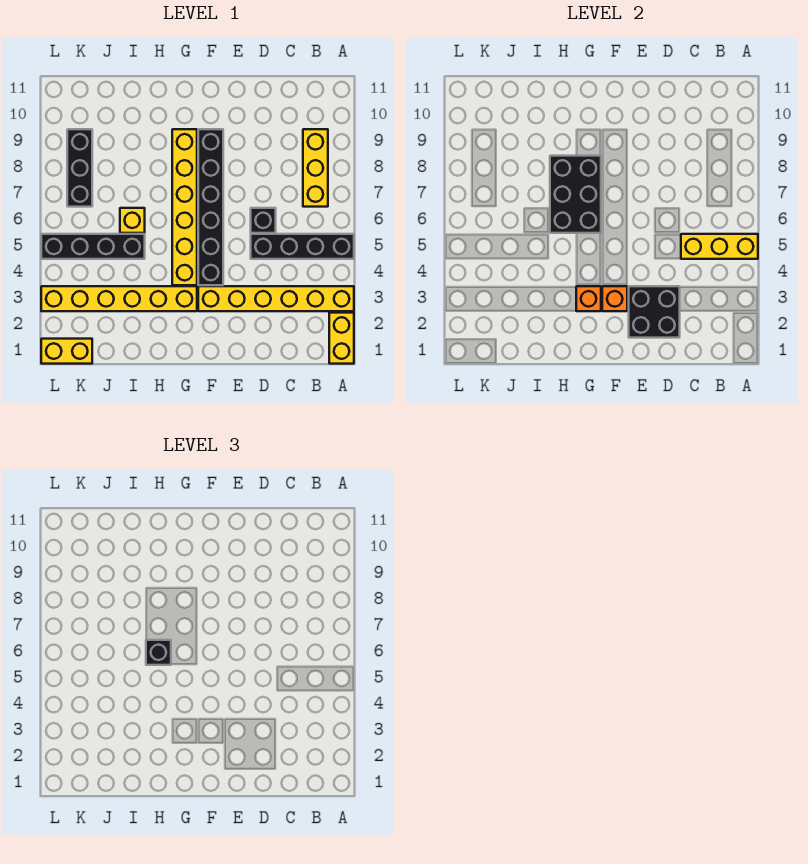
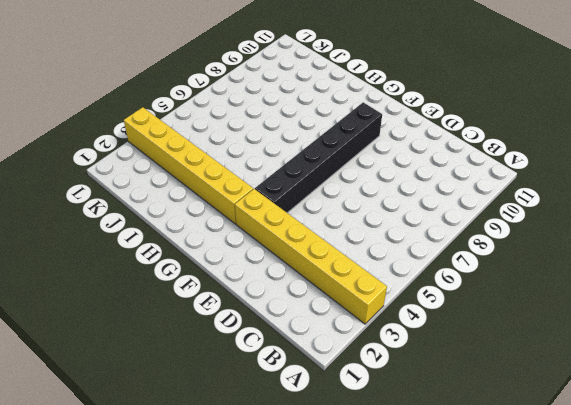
none -> yellow brick A1:A2 level 1
none -> black brick A5:D5 level 1
none -> yellow brick B7:B9 level 1

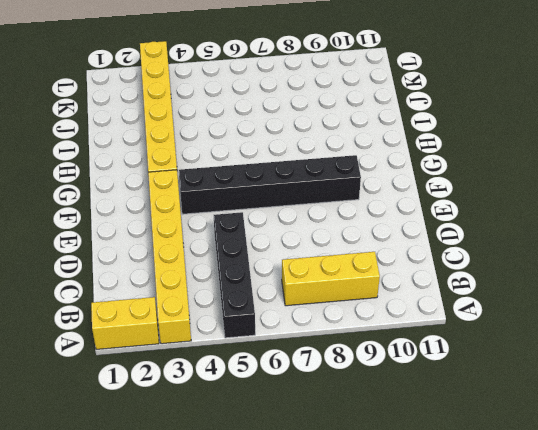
none -> black brick D6 level 1
none -> yellow brick G4:G9 level 1
none -> black brick I5:L5 level 1

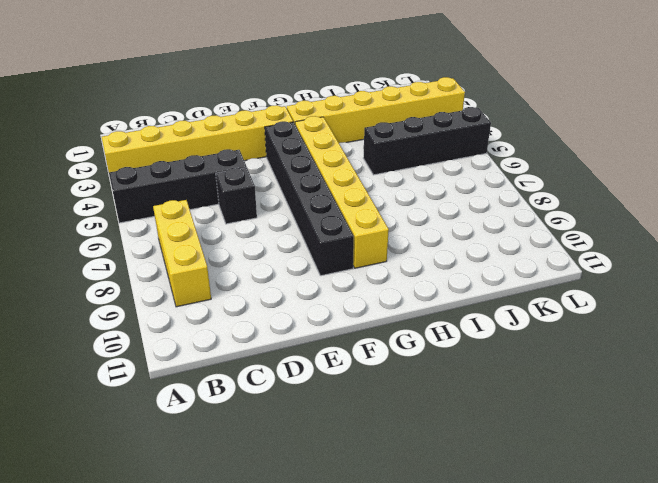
none -> yellow brick A1:A2 level 1
none -> yellow brick I6 level 1
none -> yellow brick K1:L1 level 1

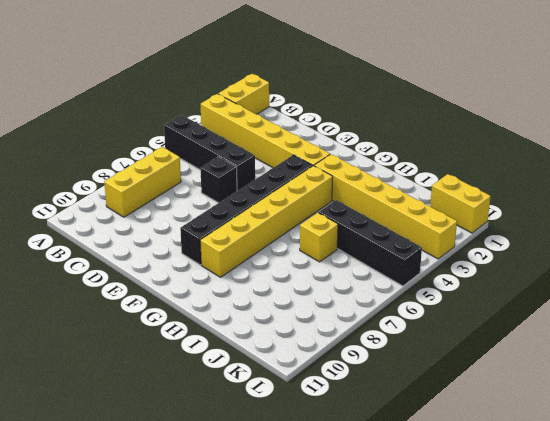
none -> black brick K7:K9 level 1
none -> yellow brick A5:C5 level 2
none -> black brick D2:E3 level 2

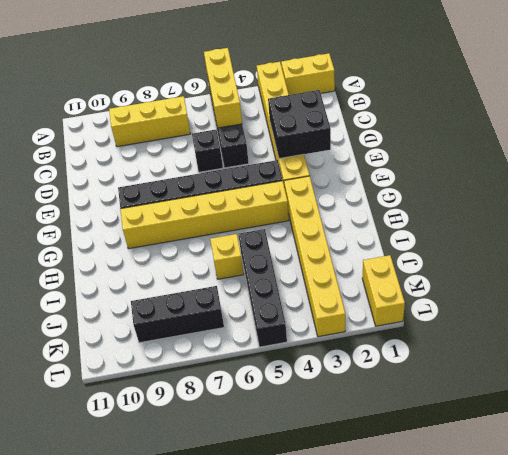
none -> orange brick F3 level 2
none -> orange brick G3 level 2
none -> black brick G6:H8 level 2

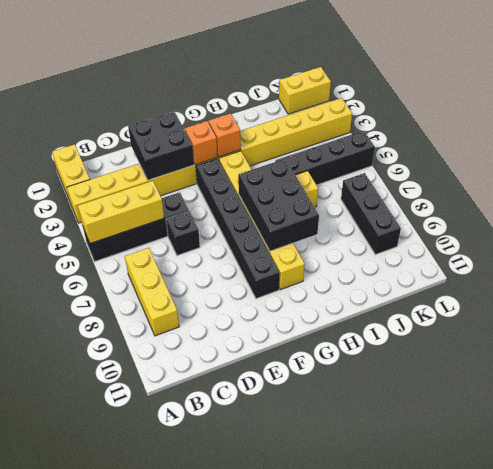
none -> black brick H6 level 3

